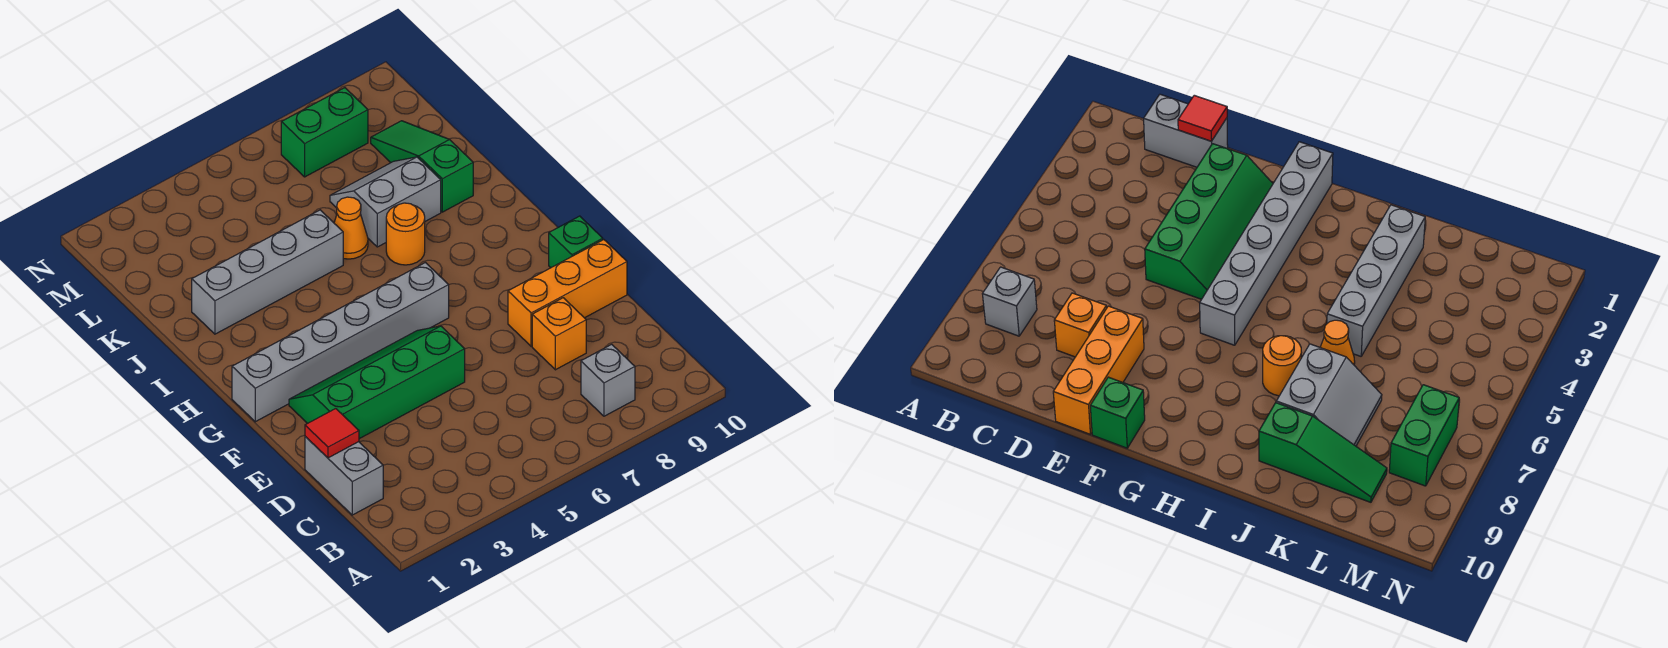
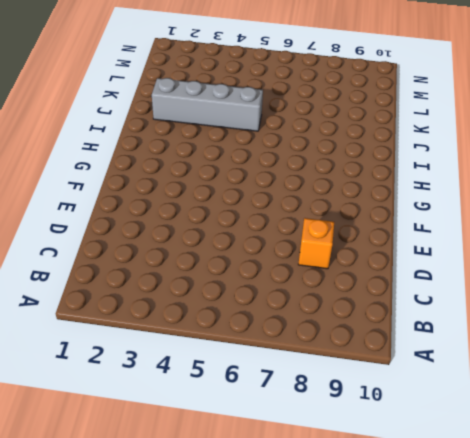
none -> grey brick B8 level 1
none -> grey brick C1:D1 level 1
none -> green slope E2:F5 level 1 top E

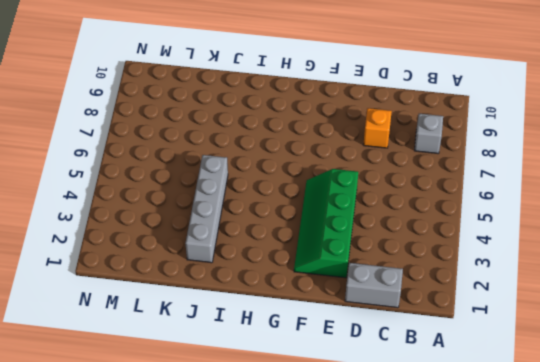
none -> orange brick E8:E10 level 1
none -> green brick F10 level 1
none -> grey brick G1:G6 level 1

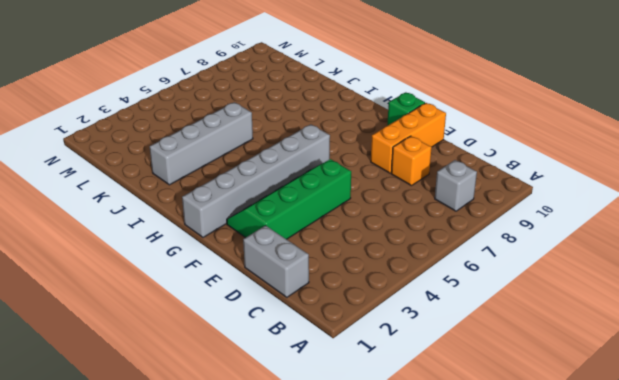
none -> orange round brick I7 level 1
none -> orange cone J6 level 1
none -> grey slope J7:K8 level 1 top J

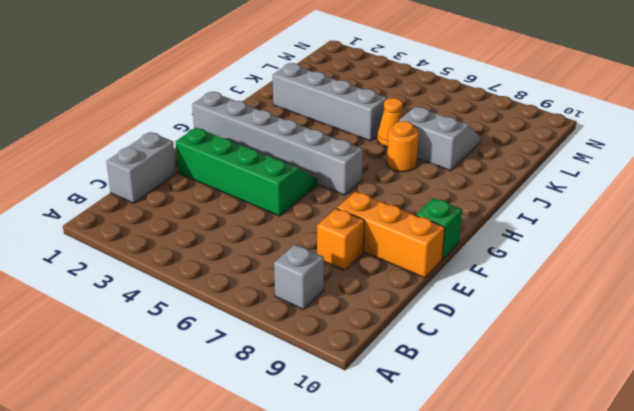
none -> green slope J9:L9 level 1 top J
none -> green brick M7:M8 level 1
none -> red tile D1 level 2

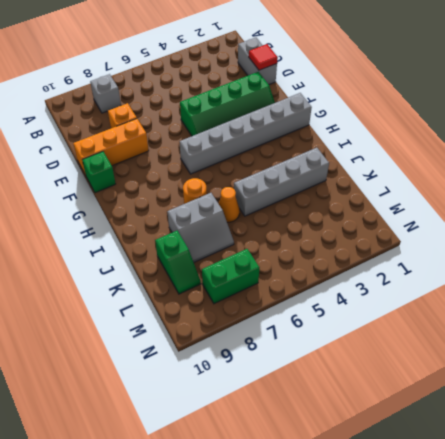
green slope K9:L9 level 1 top K -> green slope J9:L9 level 1 top J

